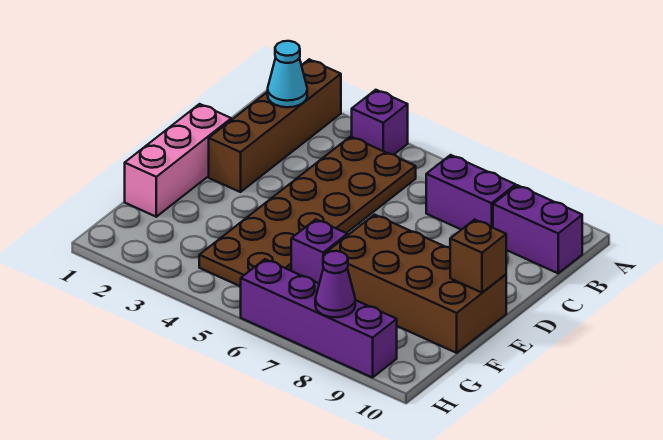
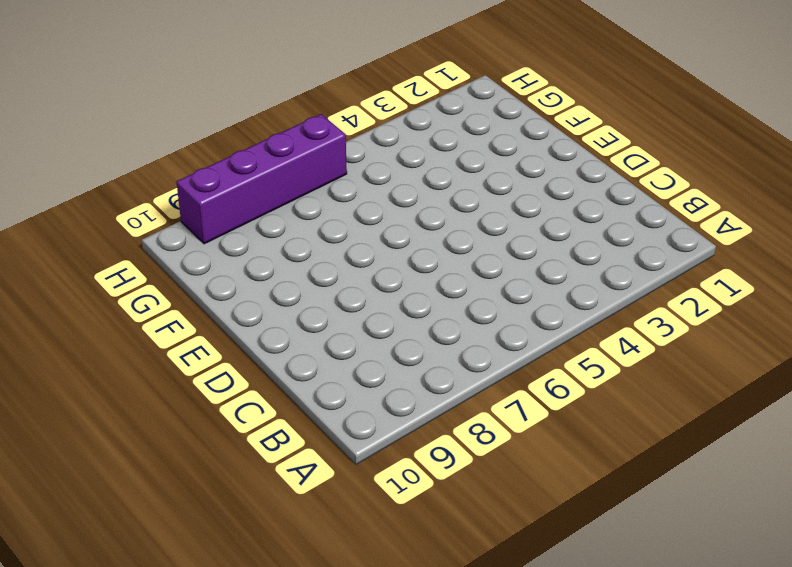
none -> brown brick A2:D2 level 1
none -> purple brick A4 level 1
none -> brown plate B4:G5 level 1

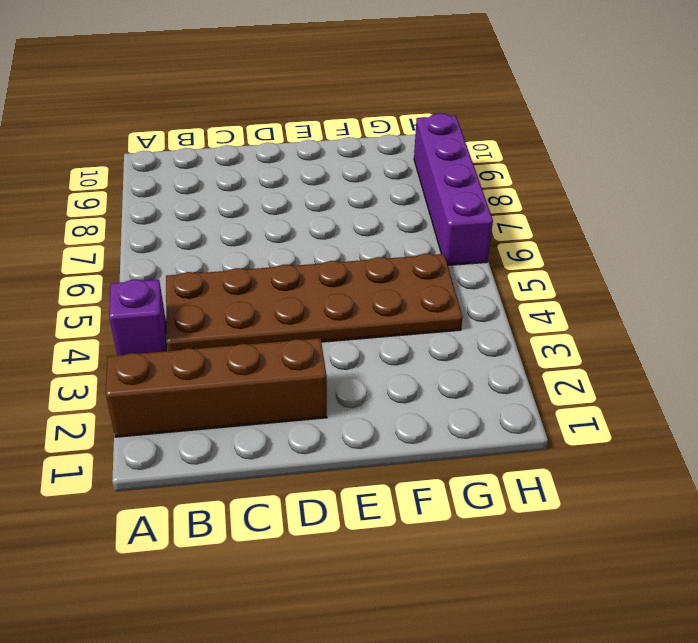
none -> purple brick B7:B8 level 1
none -> purple brick B9:B10 level 1
none -> pink brick D1:F1 level 1

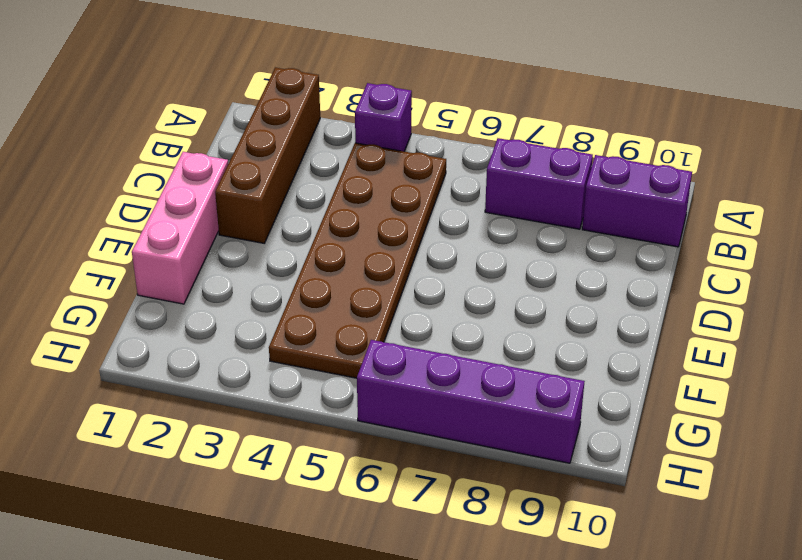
none -> brown brick E7:F10 level 1
none -> purple brick F6 level 1
none -> cyan cone B2 level 2

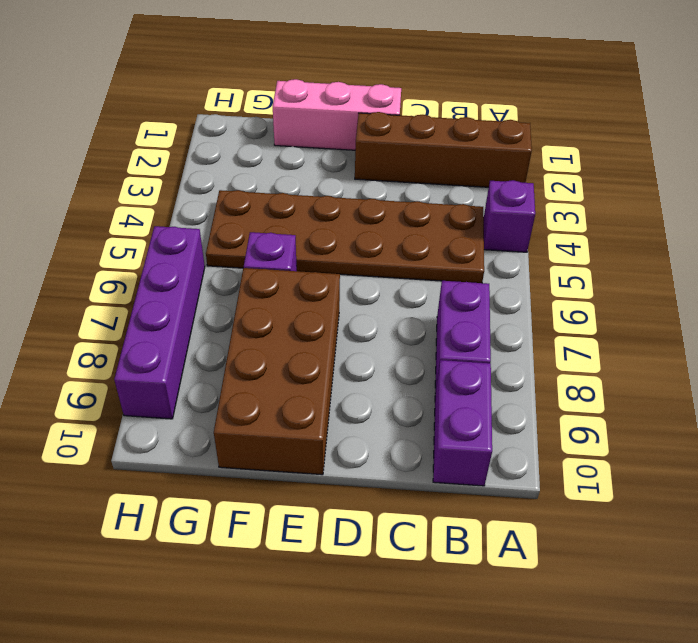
none -> cyan cone B2 level 2
none -> brown brick E10 level 2
none -> purple cone H8 level 2

